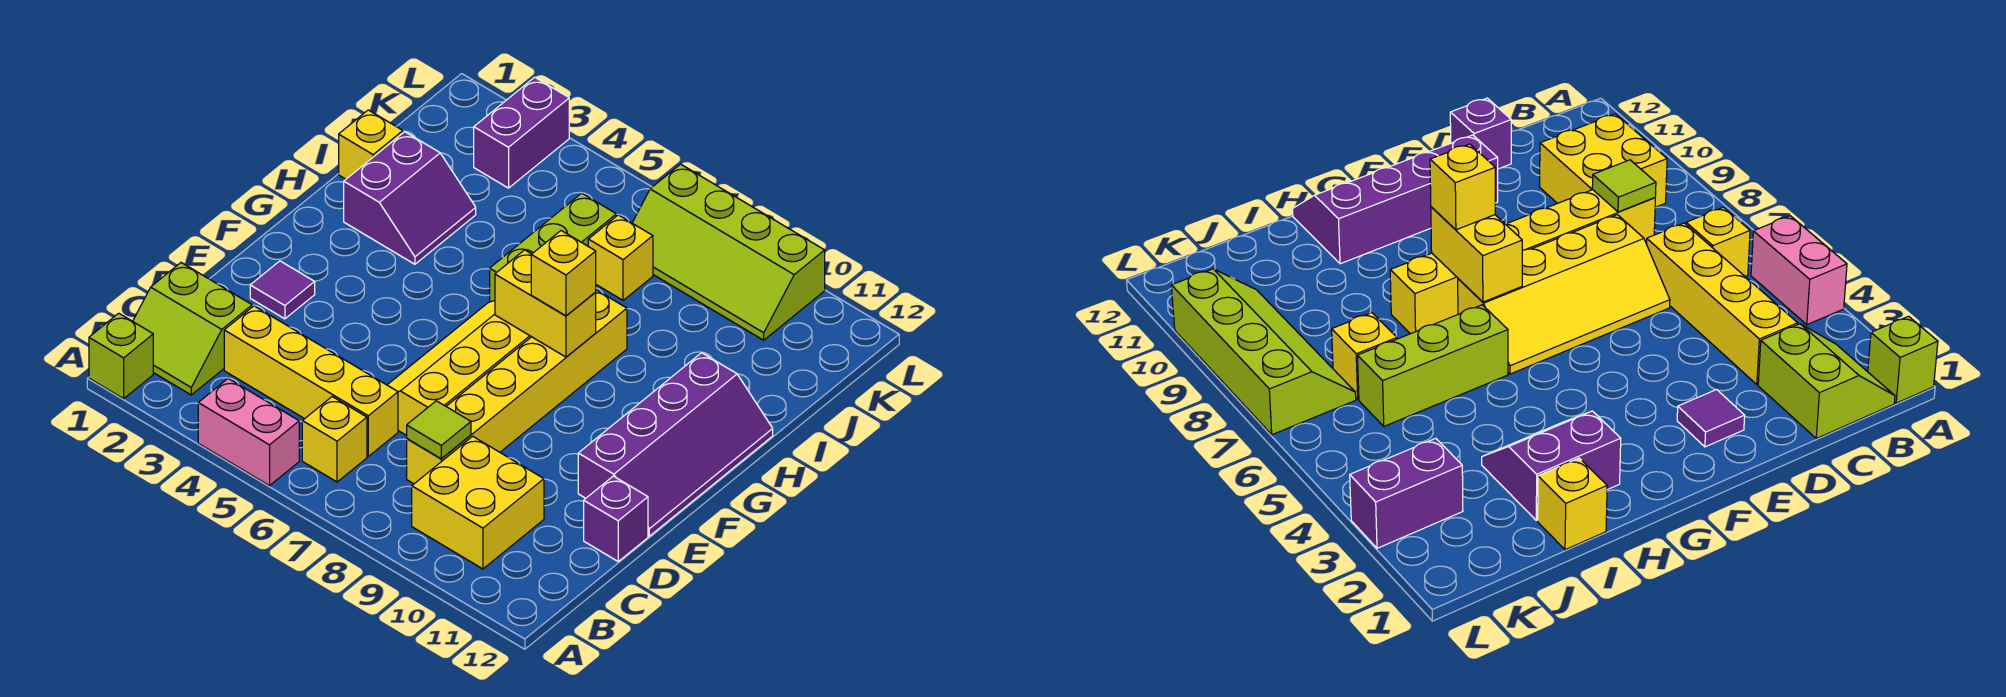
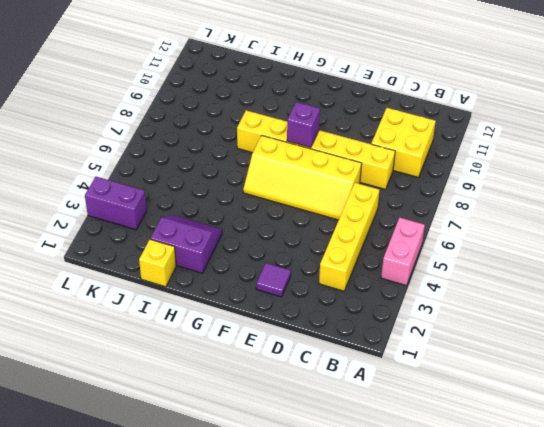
purple brick F8 level 2 -> purple brick D12 level 1
none -> lime brick A1 level 1
none -> lime slope B1:C2 level 1 top C
none -> yellow brick B6 level 1

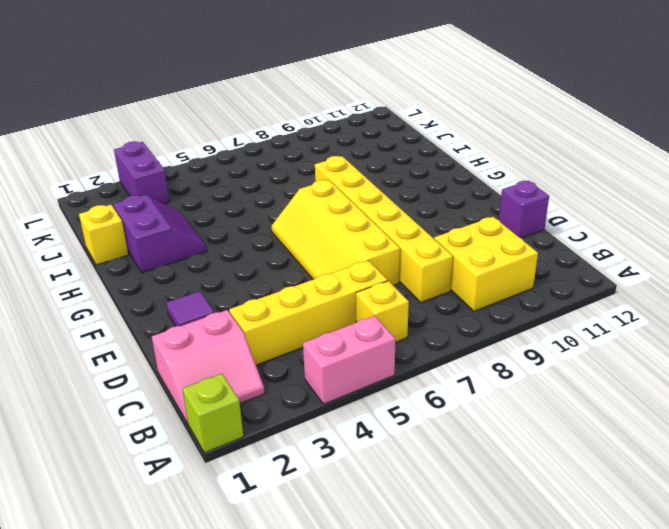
pink slope B1:C2 level 1 top C -> lime slope B1:C2 level 1 top C
none -> purple slope E11:H12 level 1 top 11
none -> lime brick H6:J6 level 1
none -> yellow brick J7 level 1

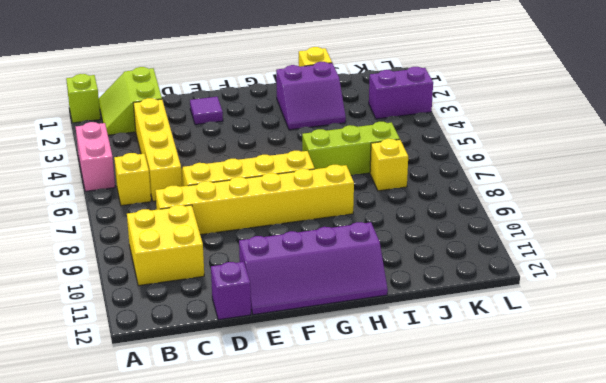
none -> lime slope K7:L10 level 1 top L
none -> lime tile C8 level 2
none -> yellow brick G7:G8 level 2

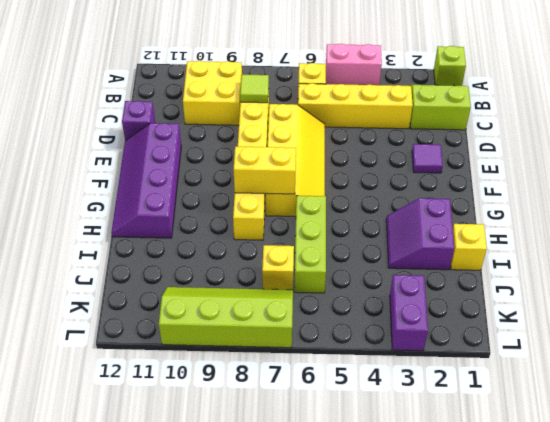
none -> yellow brick G8 level 3

